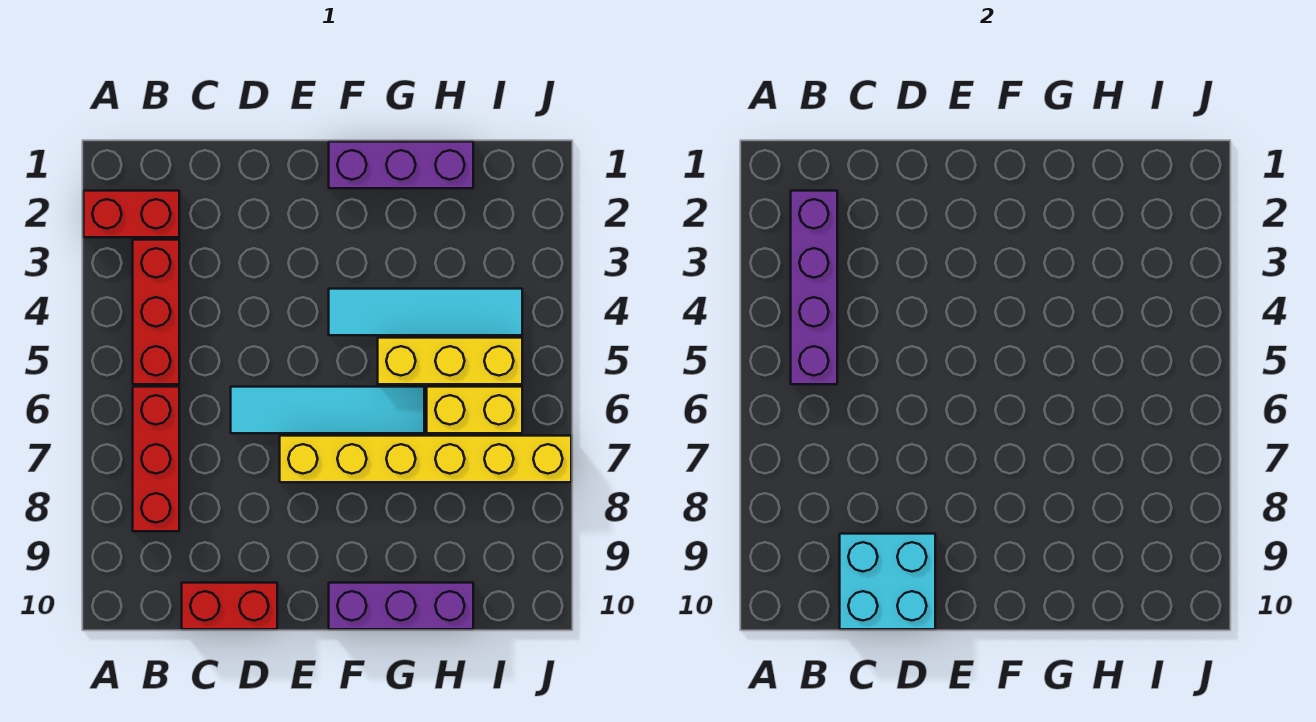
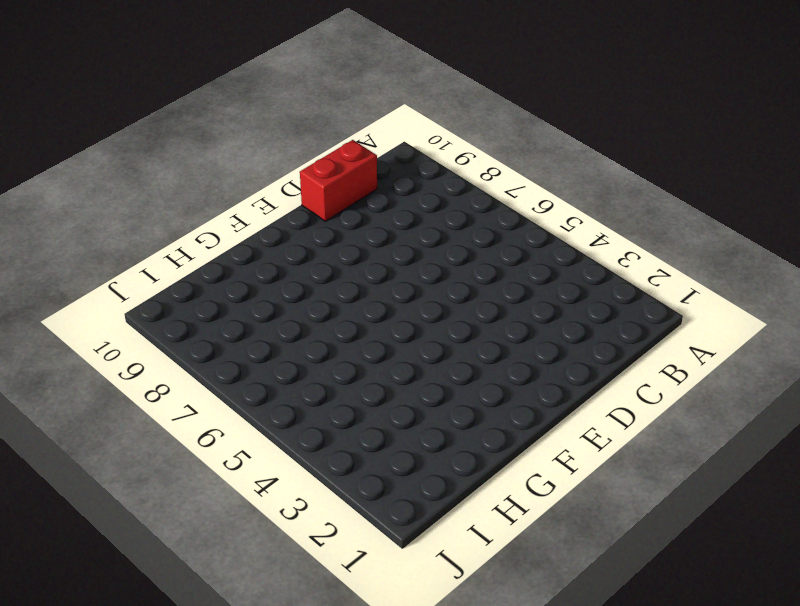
none -> red brick A2:B2 level 1
none -> red brick B3:B5 level 1
none -> red brick B6:B8 level 1

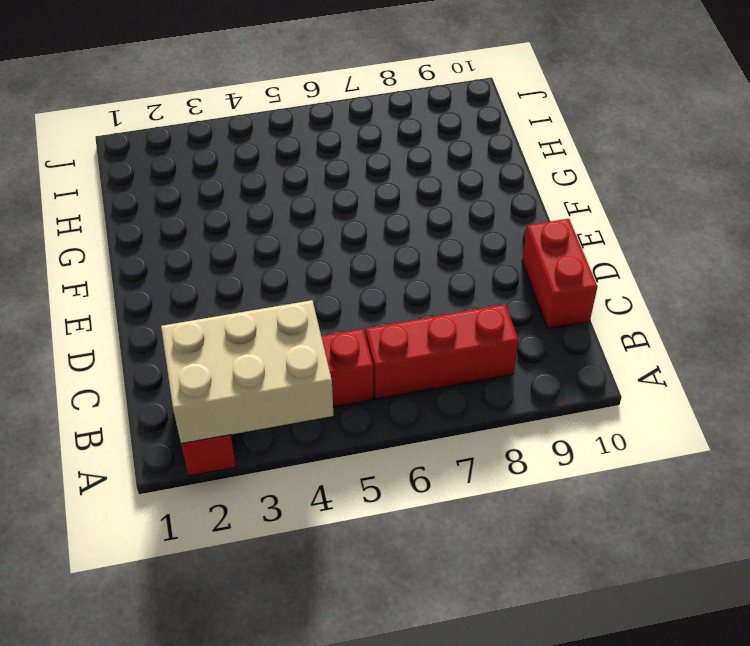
tan brick A2:B4 level 2 -> purple brick B2:B5 level 2
none -> cyan tile D6:G6 level 1
none -> yellow brick E7:J7 level 1
none -> purple brick F1:H1 level 1

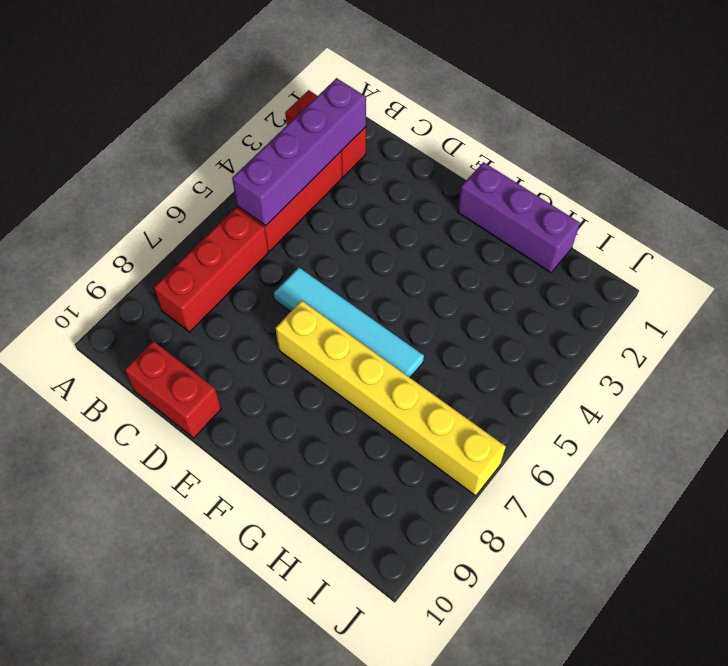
none -> cyan tile F4:I4 level 1
none -> purple brick F10:H10 level 1
none -> yellow brick G5:I5 level 1

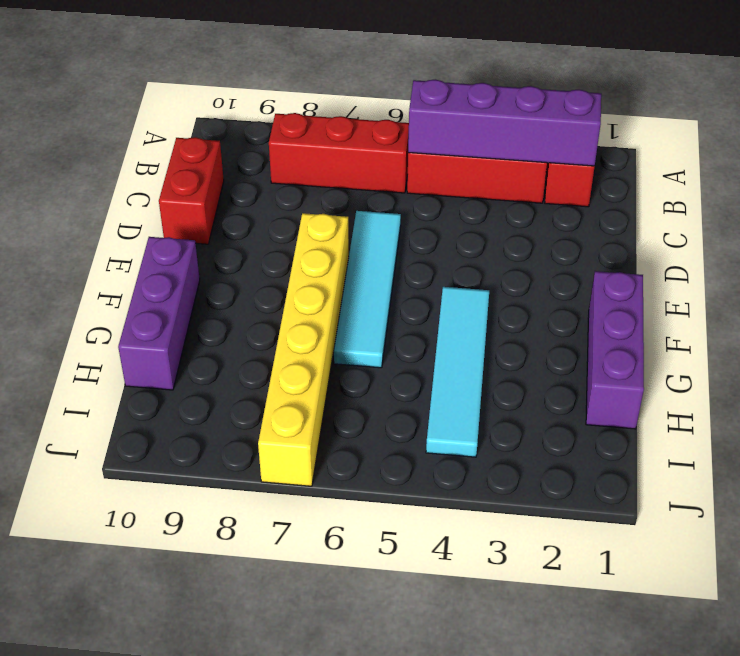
none -> yellow brick G5:I5 level 1
none -> yellow brick H6:I6 level 1
none -> cyan brick C9:D10 level 2

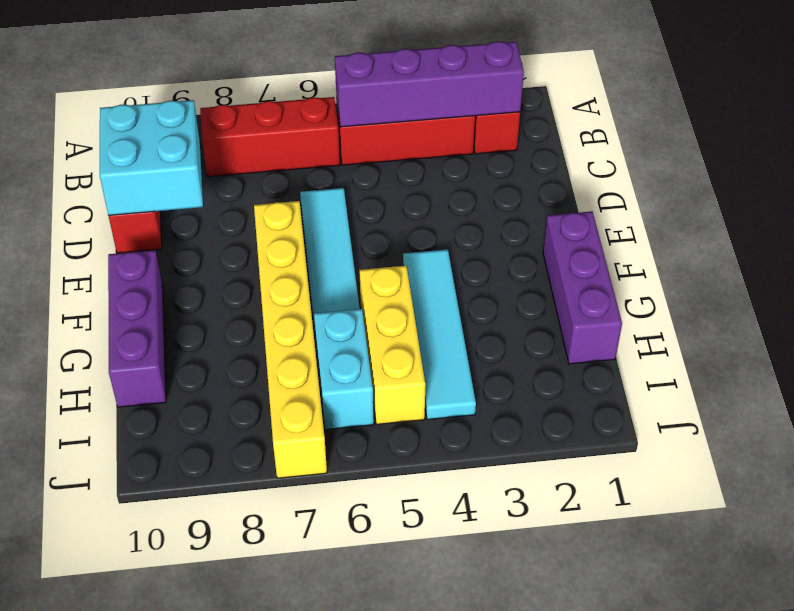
cyan brick H6:I6 level 1 -> yellow brick H6:I6 level 1

